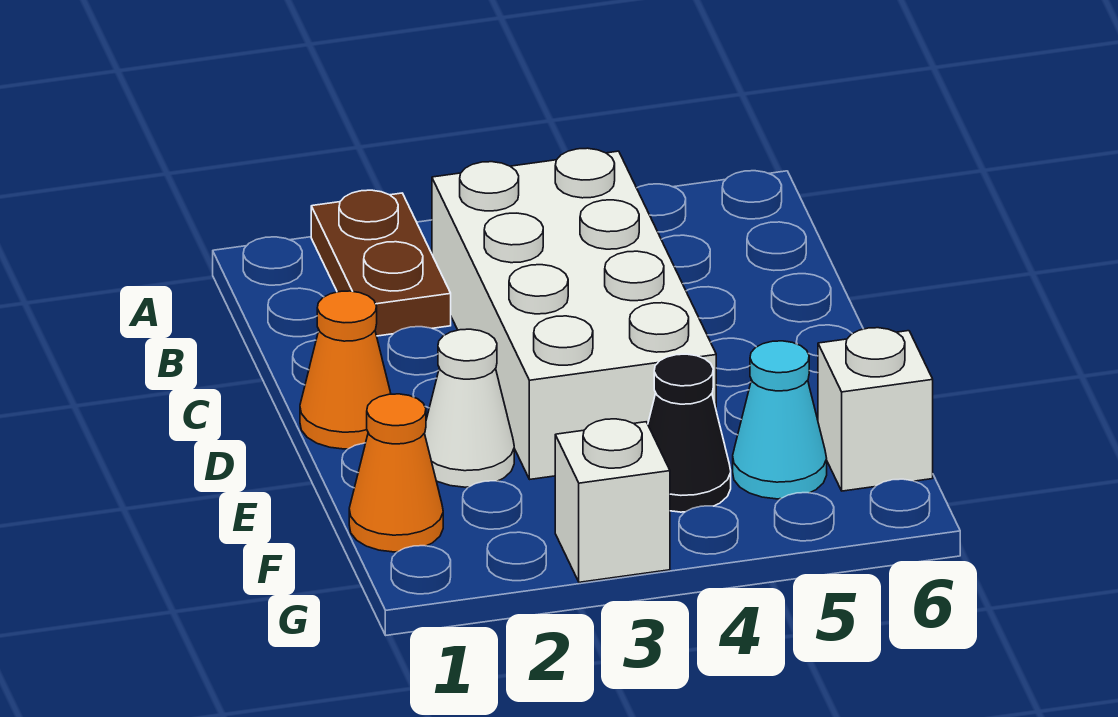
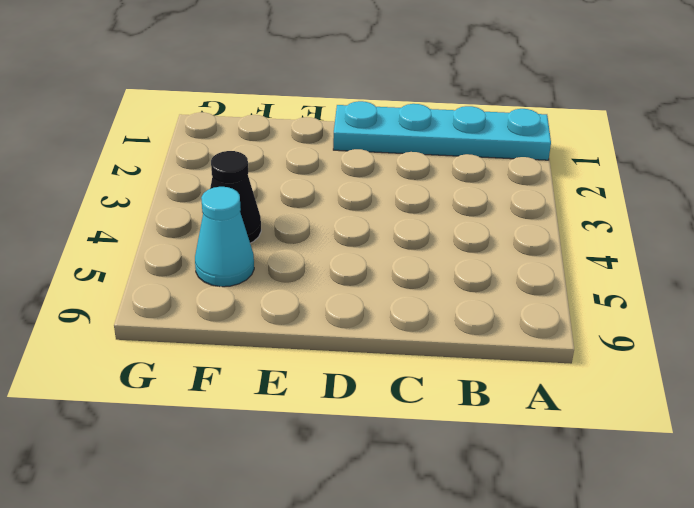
cyan plate A1:D1 level 1 -> orange cone D1 level 1
none -> brown plate A2:B2 level 1
none -> white brick B3:E4 level 1

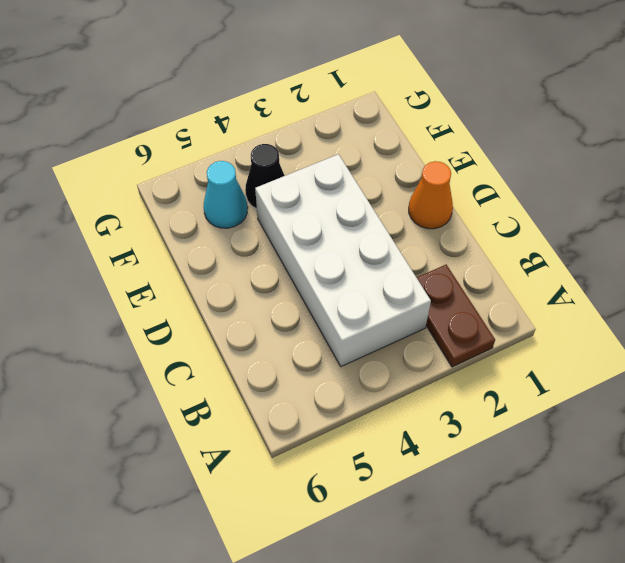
none -> white cone E2 level 1
none -> orange cone F1 level 1

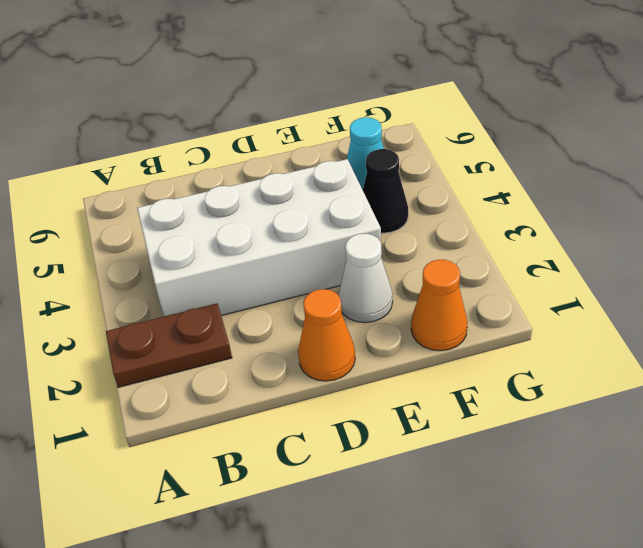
none -> white brick F6 level 1
none -> white brick G3 level 1

